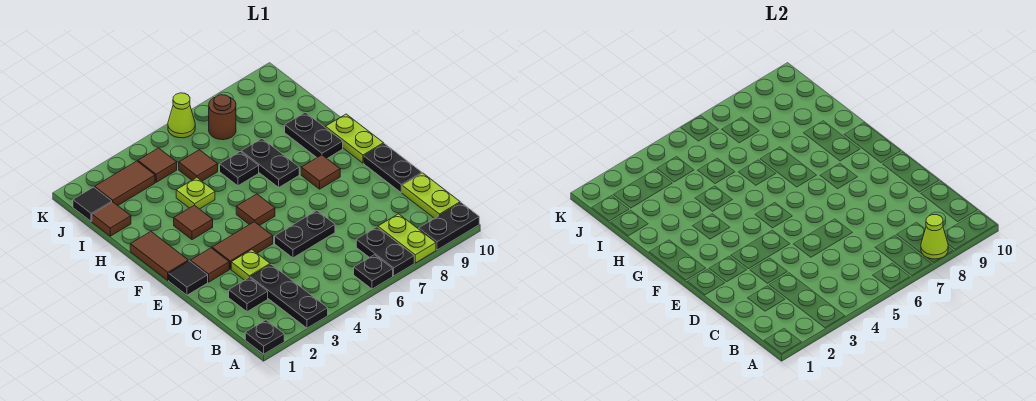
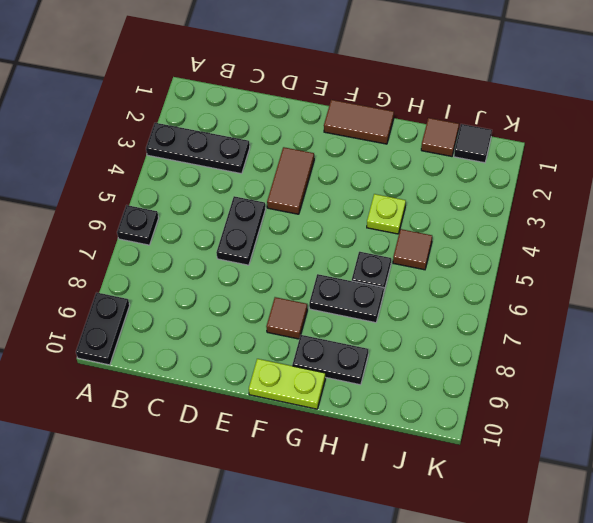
none -> black plate A1 level 1
none -> black plate A7:B7 level 1
none -> lime plate A8:B8 level 1
none -> lime plate B10:C10 level 1

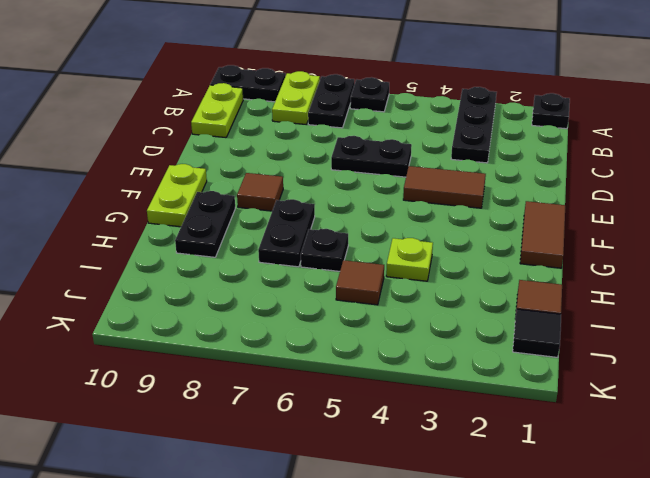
none -> black plate C2 level 1
none -> lime plate D3 level 1
none -> black plate D10:E10 level 1
none -> black tile E1 level 1

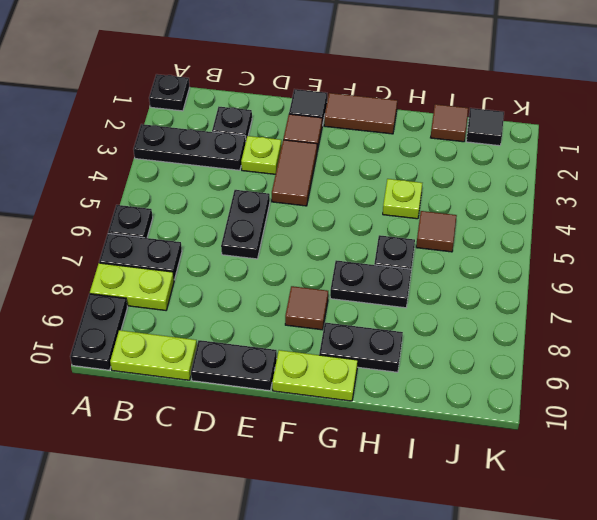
none -> brown tile F5 level 1
none -> brown tile G3 level 1
none -> brown tile J2:J3 level 1
none -> brown tile J4 level 1

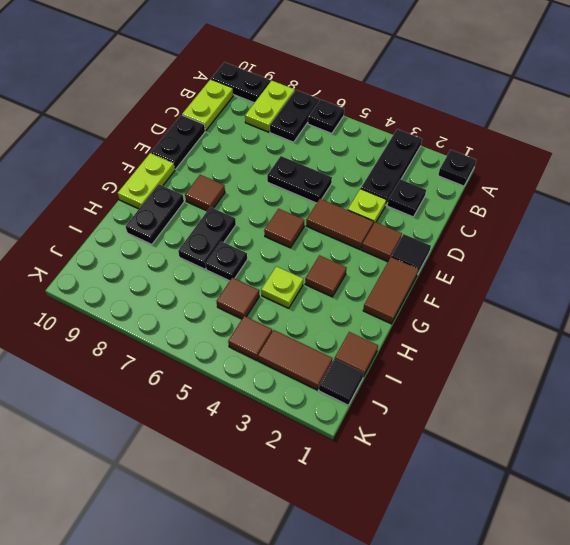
none -> brown round brick J7 level 1
none -> lime cone K6 level 1
none -> lime cone A8 level 2

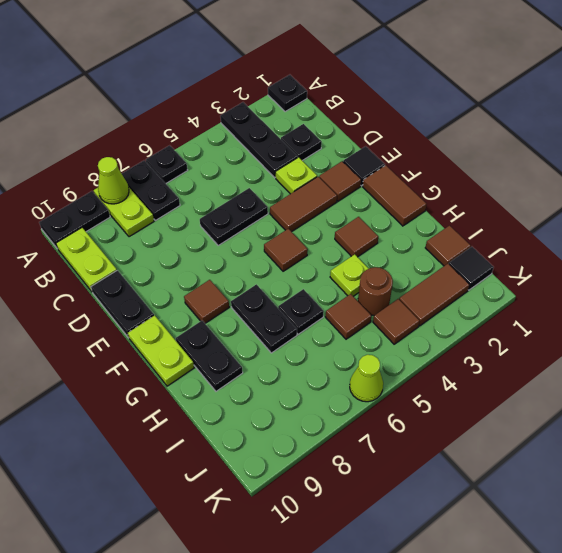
brown round brick I4 level 1 -> brown round brick J7 level 1

